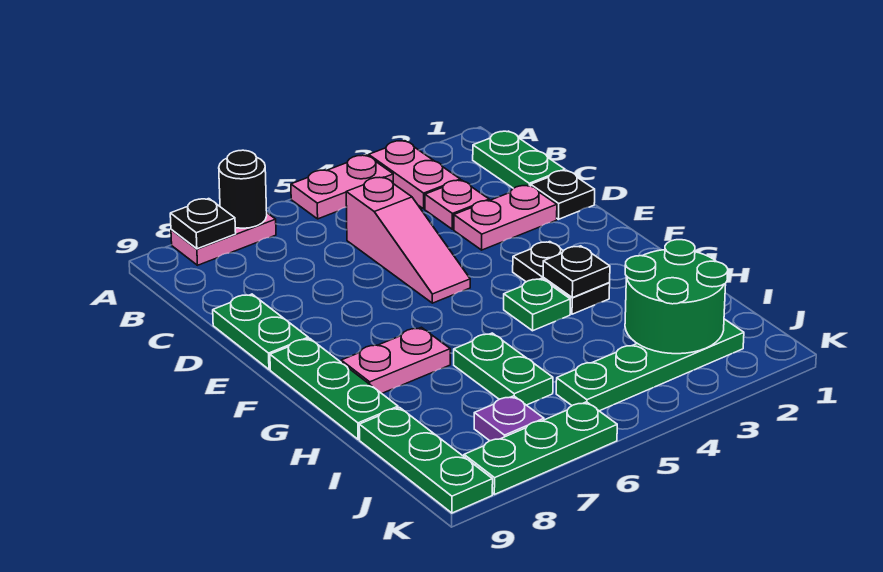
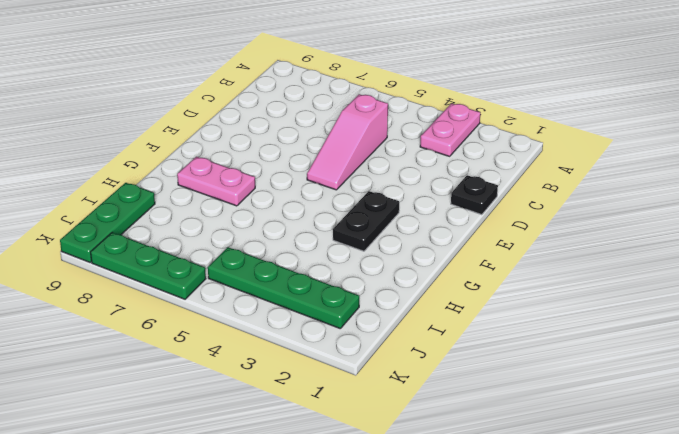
none -> pink plate A4:A5 level 1
none -> pink plate A7:A8 level 1
none -> green plate B1:C1 level 1

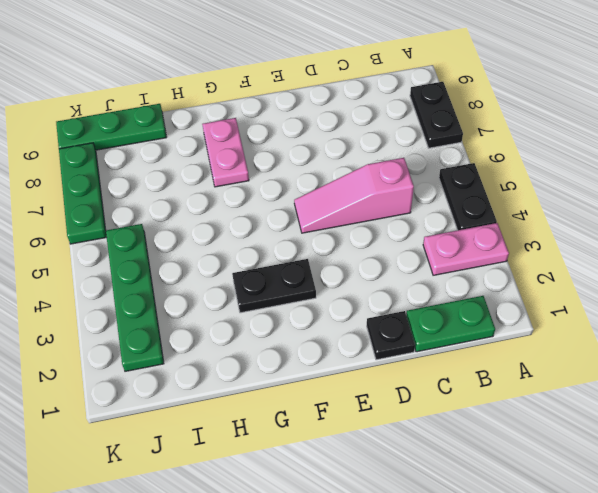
black plate A4:A5 level 1 -> pink plate A4:A5 level 1
black plate A7:A8 level 1 -> pink plate A7:A8 level 1
none -> pink plate C3 level 1
none -> pink plate D2:D3 level 1
none -> green plate D9:E9 level 1

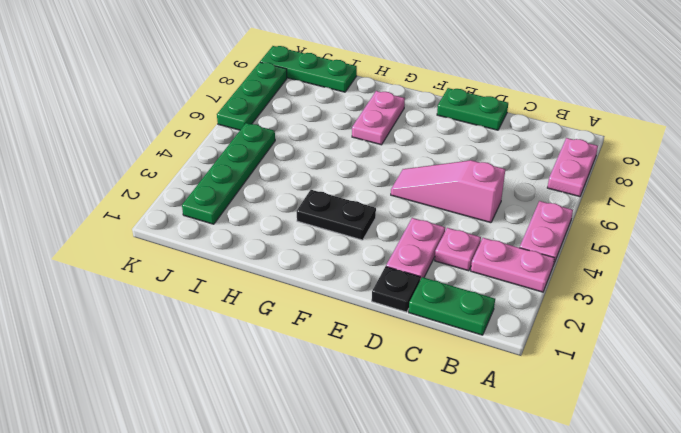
none -> green plate F9:H9 level 1
none -> green plate G4 level 1
none -> green plate H6:I6 level 1

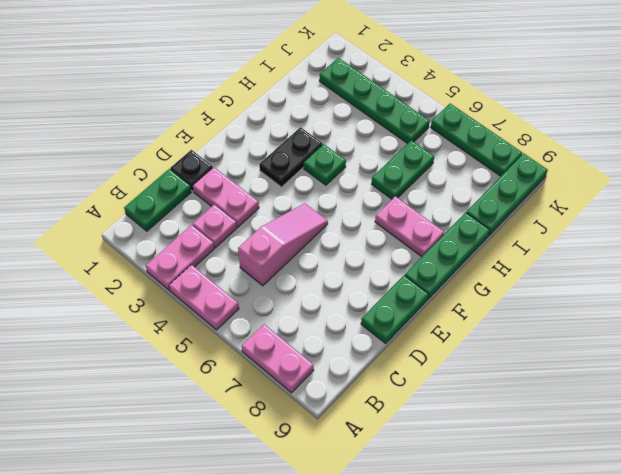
none -> purple plate J7 level 1
none -> black round brick A7 level 2
none -> black plate A8 level 2

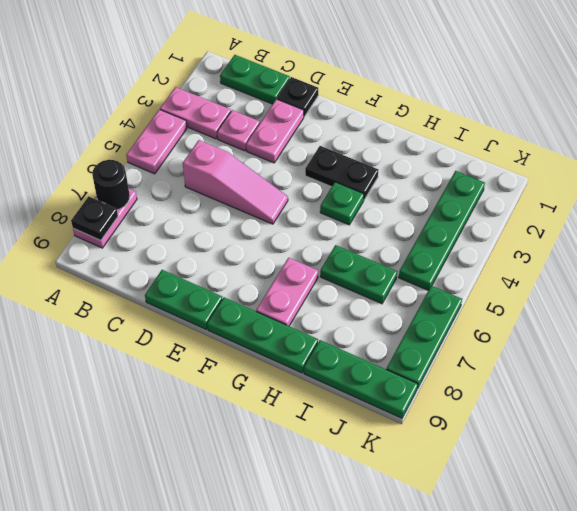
none -> purple plate J7 level 1
none -> black plate G3 level 2
none -> green round brick I2:J3 level 2

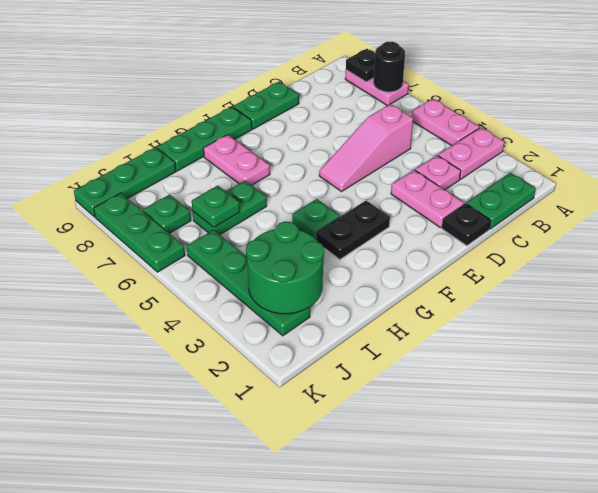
green plate I6 level 2 -> none
green plate J7 level 1 -> purple plate J7 level 1
none -> black plate G3 level 2

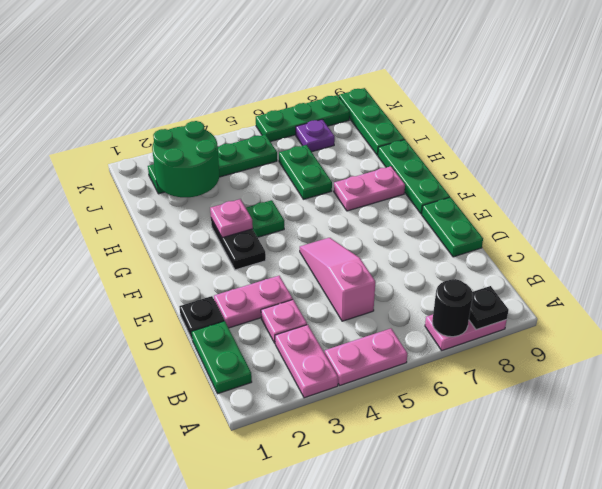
pink plate G3 level 2 -> black plate G3 level 2

